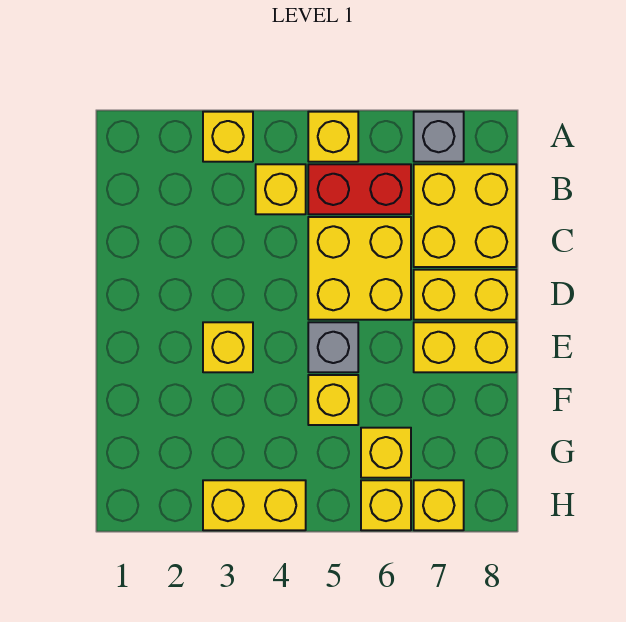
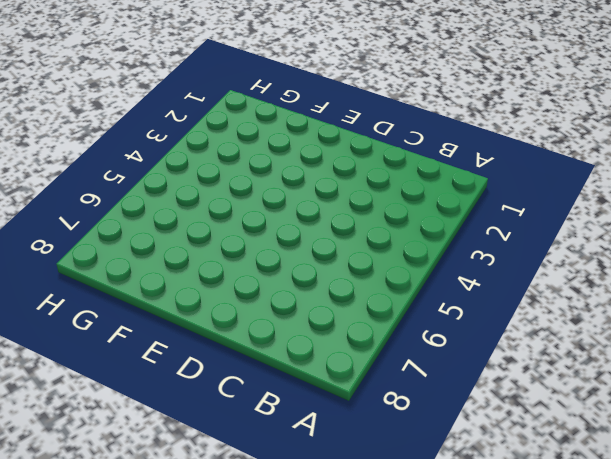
none -> yellow brick A3 level 1
none -> yellow brick A5 level 1
none -> grey brick A7 level 1

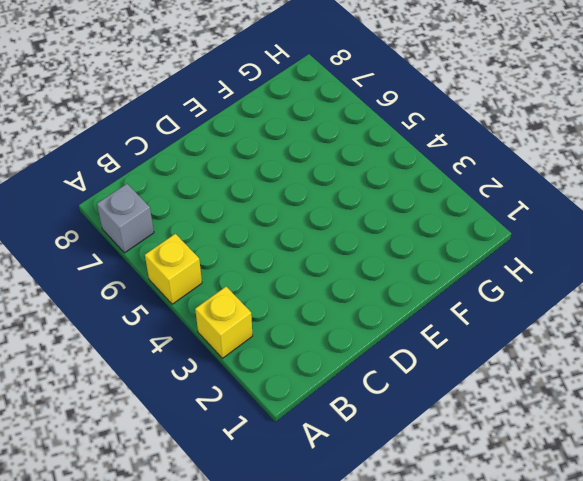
none -> yellow brick B4 level 1
none -> red brick B5:B6 level 1
none -> yellow brick B7:C8 level 1

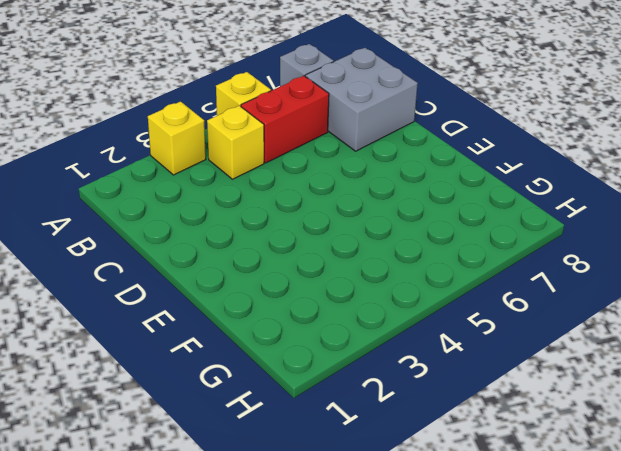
grey brick B7:C8 level 1 -> yellow brick B7:C8 level 1
none -> yellow brick C5:D6 level 1
none -> yellow brick D7:D8 level 1
none -> yellow brick E3 level 1

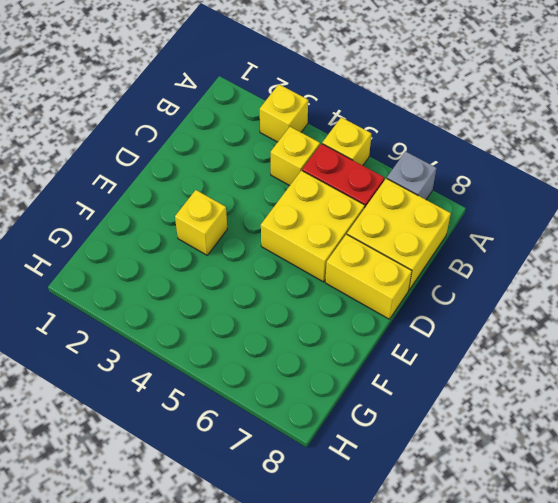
none -> grey brick E5 level 1
none -> yellow brick E7:E8 level 1
none -> yellow brick F5 level 1

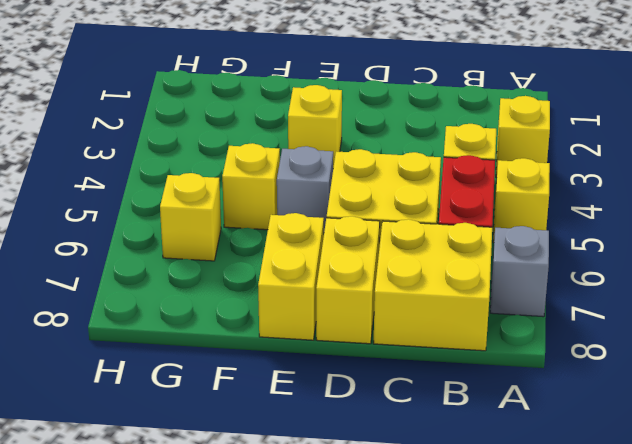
none -> yellow brick H3:H4 level 1
none -> yellow brick H6 level 1
none -> yellow brick H7 level 1

